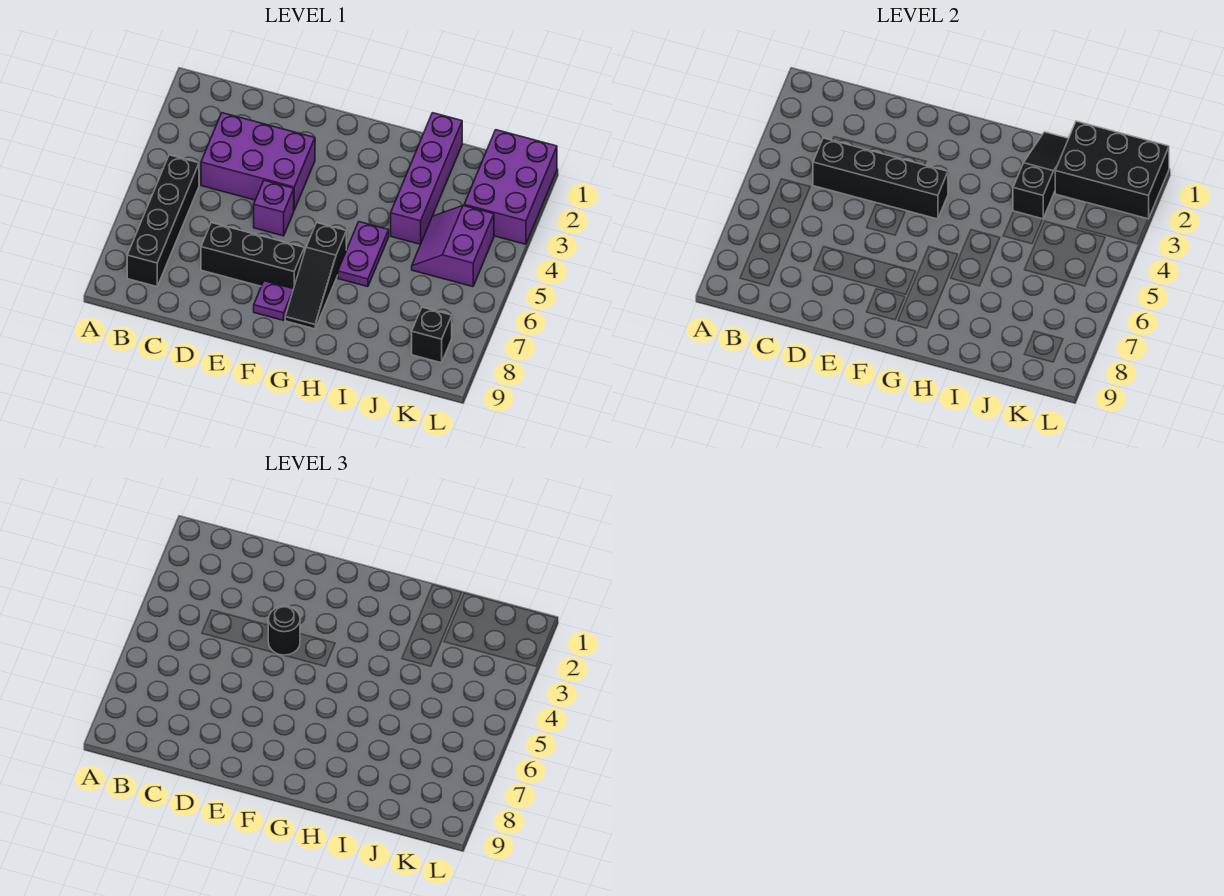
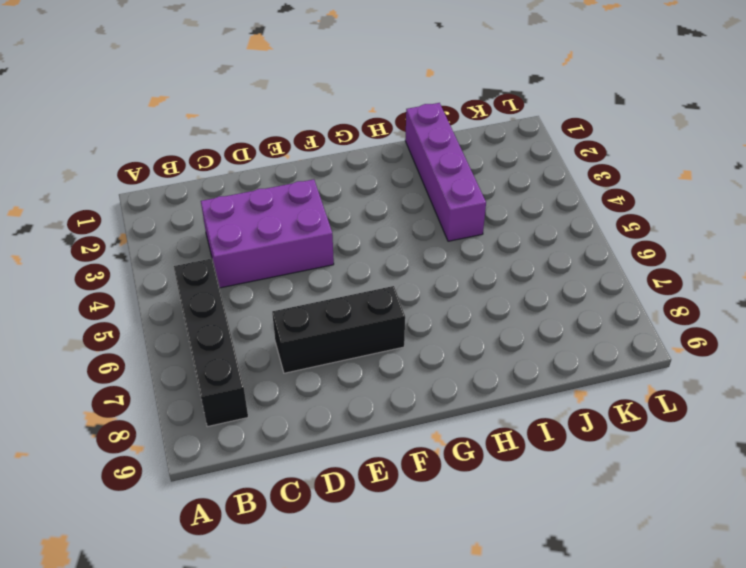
none -> purple brick E5 level 1
none -> purple plate F8 level 1
none -> black slope G6:G8 level 1 top 6

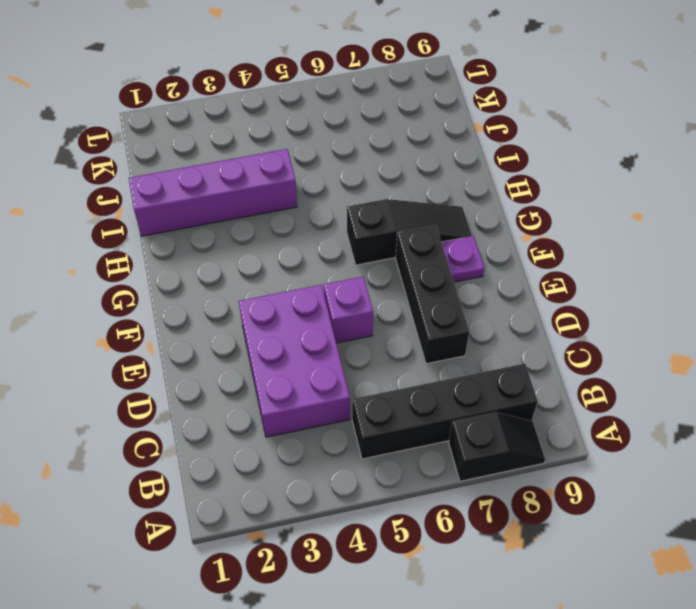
black slope A7:A8 level 1 top 7 -> none
none -> purple plate H5:H6 level 1
none -> purple slope J4:K5 level 1 top K
none -> purple brick K1:L3 level 1

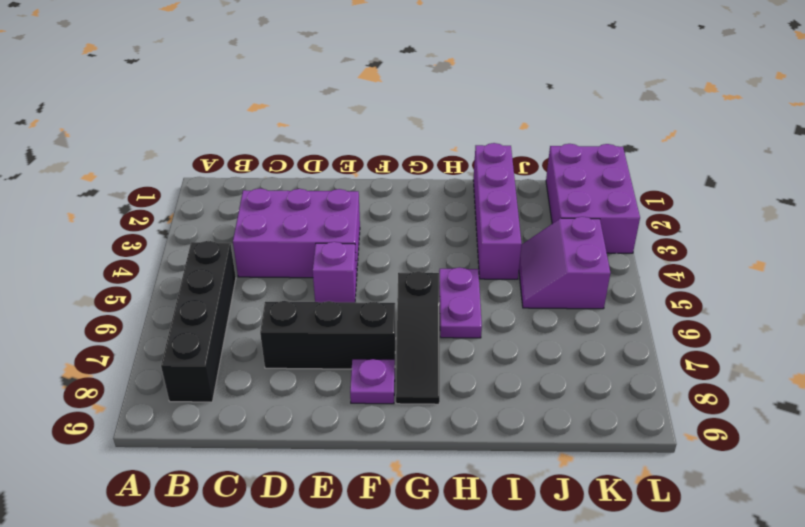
none -> black brick K8 level 1
none -> black brick C4:F4 level 2
none -> black slope I1:I3 level 2 top 3

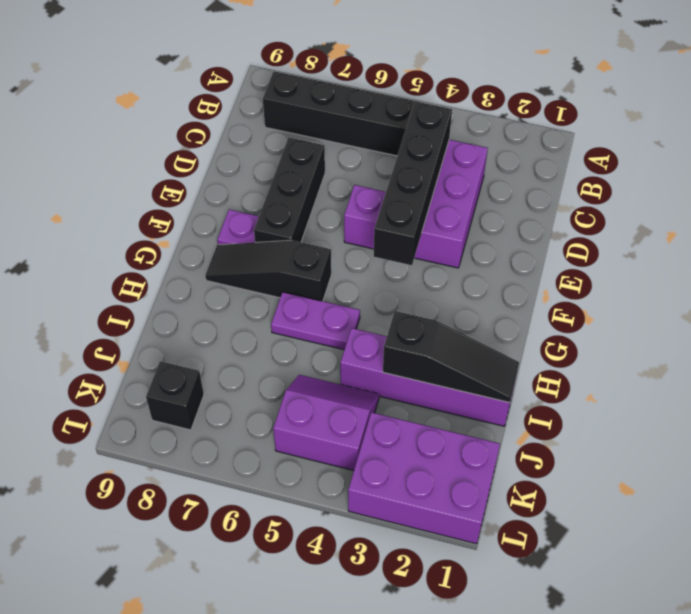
none -> black brick J1:L2 level 2
none -> black round brick E4 level 3

